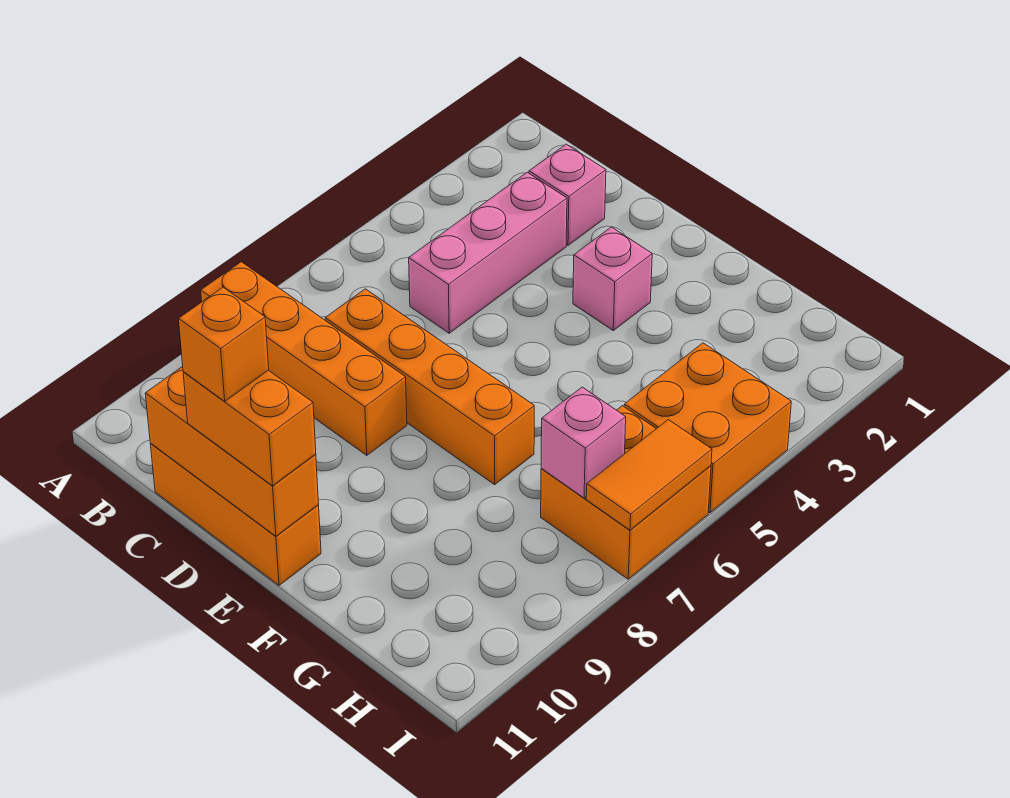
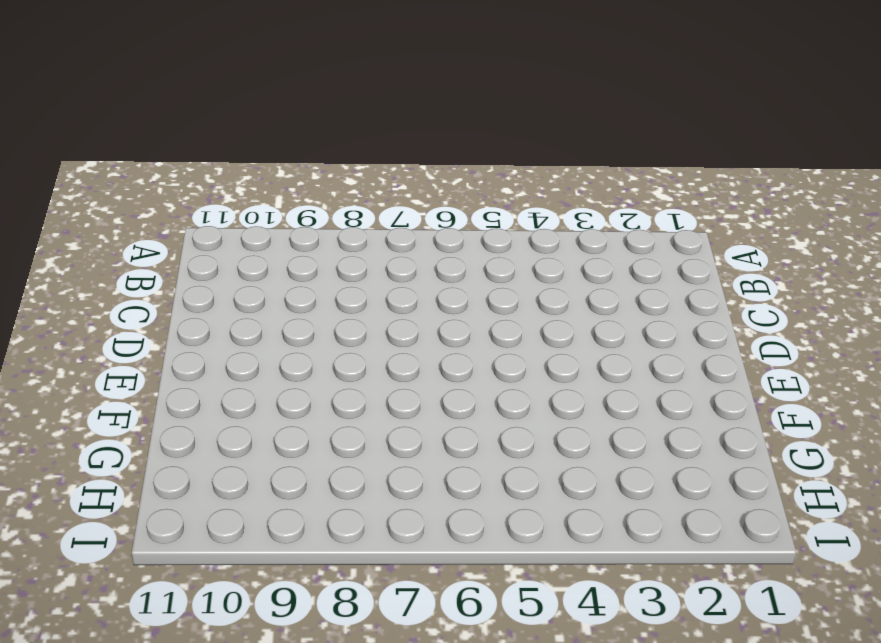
none -> orange brick A8:D8 level 1
none -> pink brick C2 level 1
none -> pink brick C3:C5 level 1

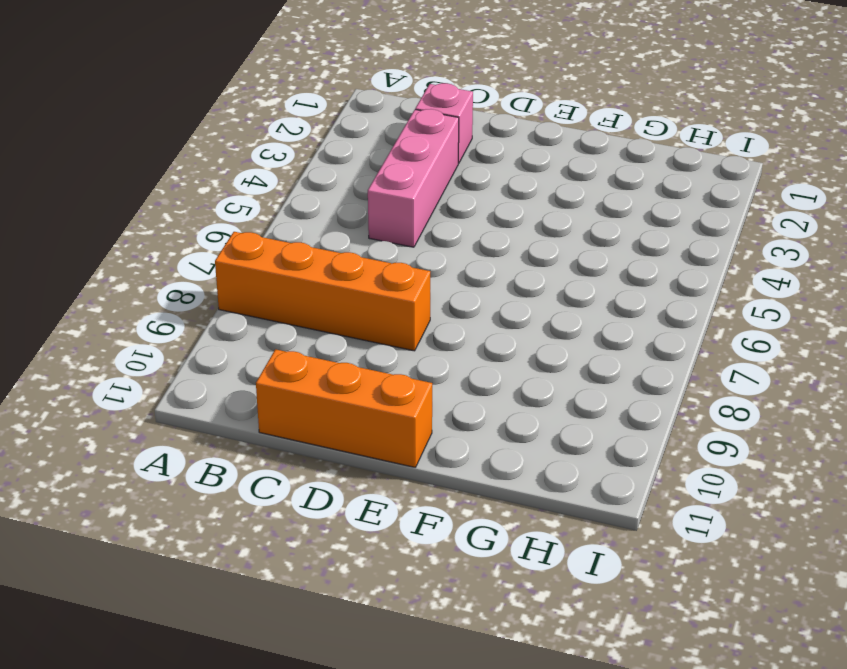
none -> orange brick C7:F7 level 1
none -> pink brick E3 level 1
none -> orange brick H4:I5 level 1

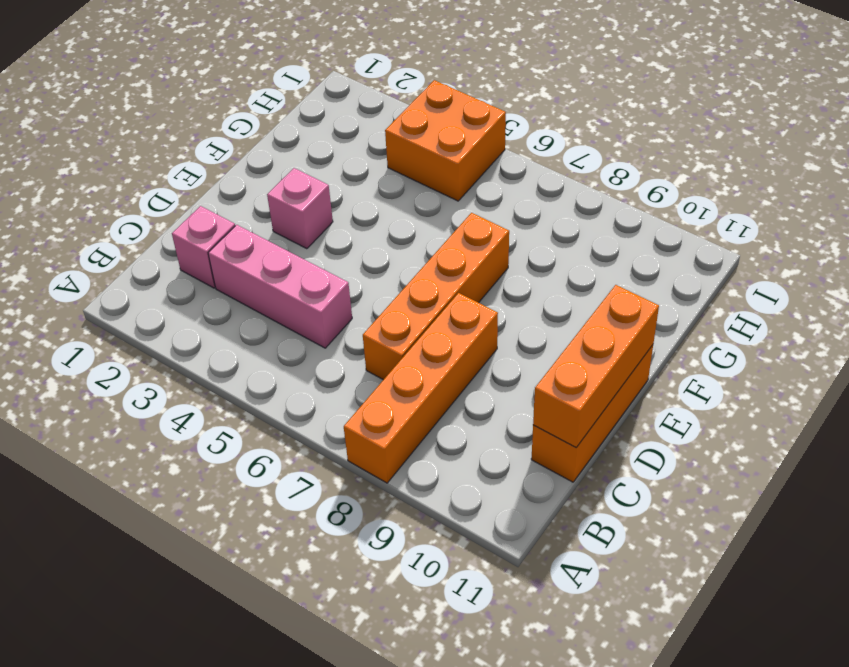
none -> orange brick H6:I7 level 1
none -> pink brick H7 level 2
none -> orange tile I6:I7 level 2

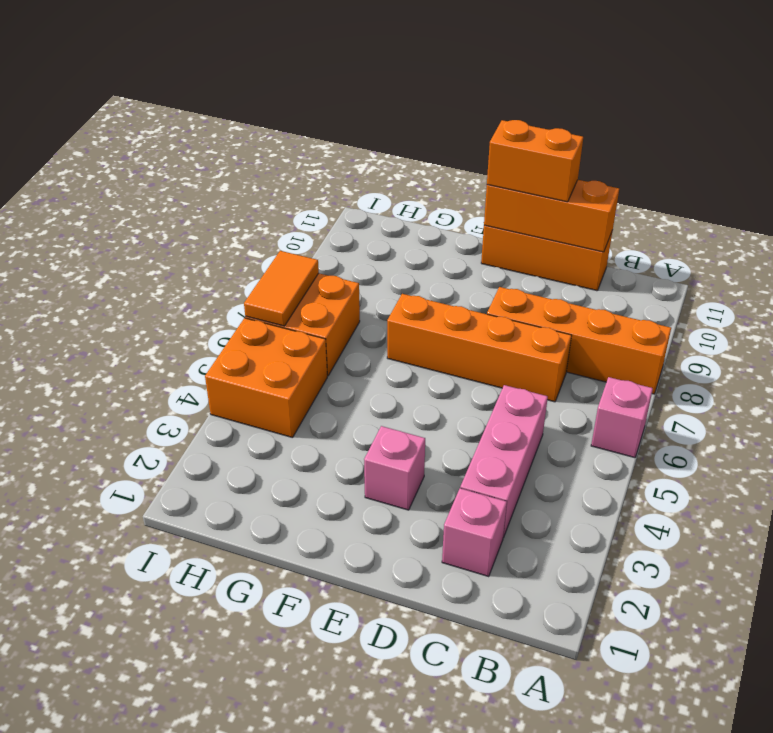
pink brick A6 level 1 -> pink brick H7 level 2
none -> orange brick D11 level 4

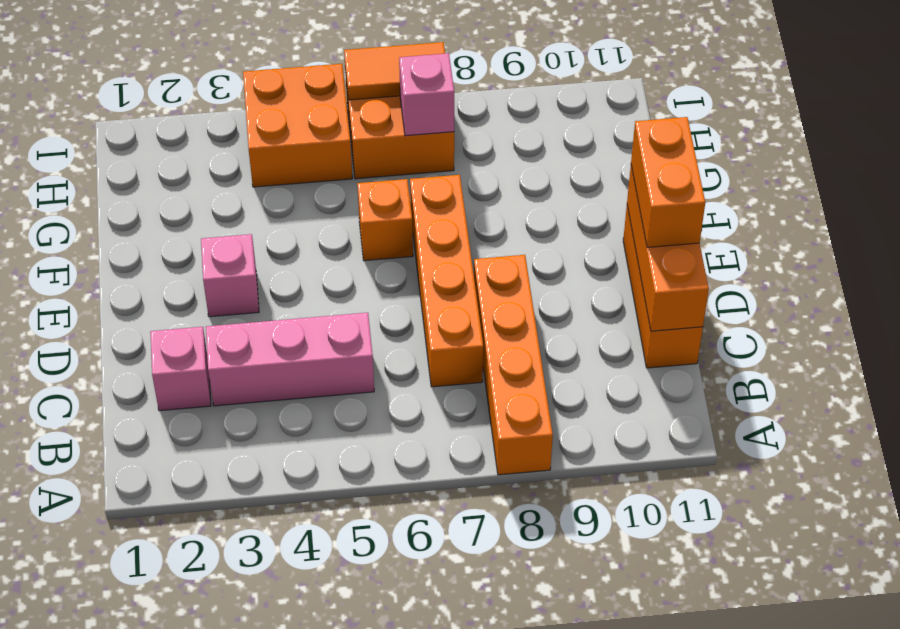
orange brick F6 level 1 -> orange brick D11 level 4

